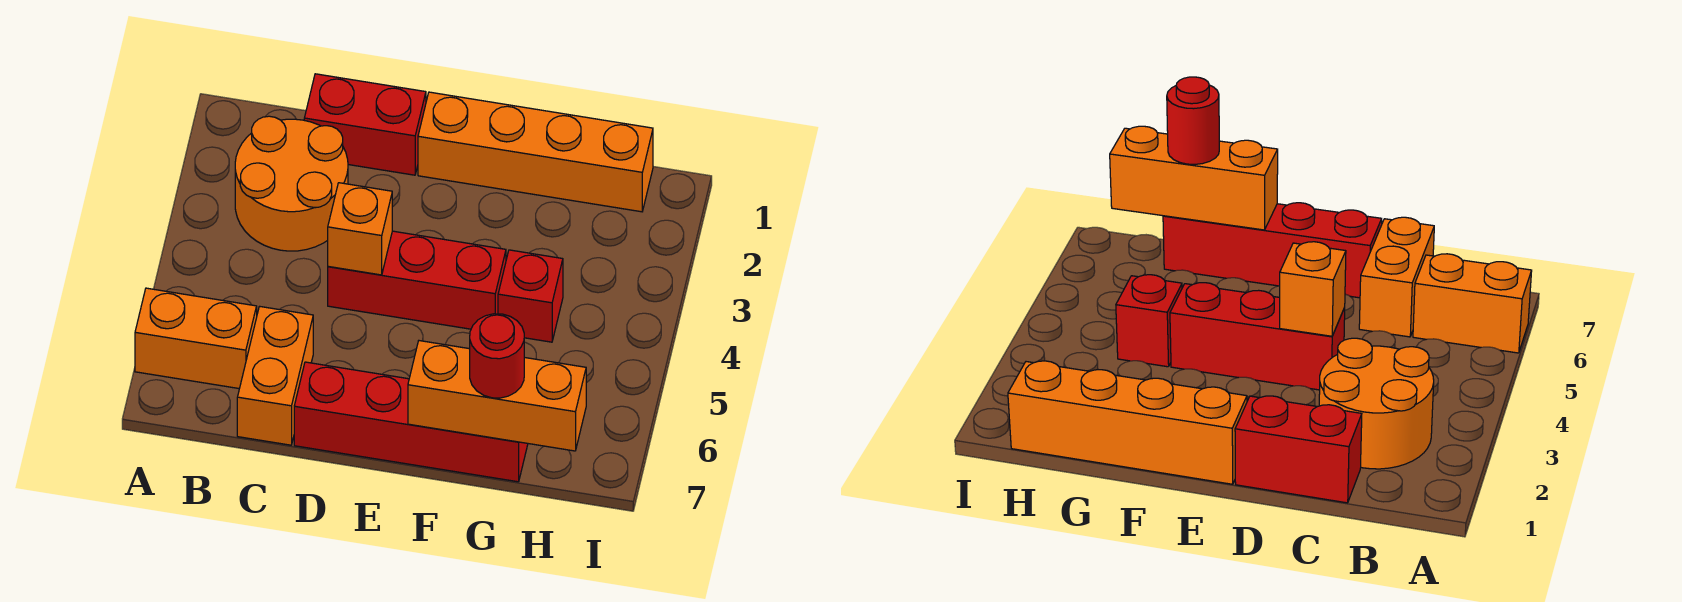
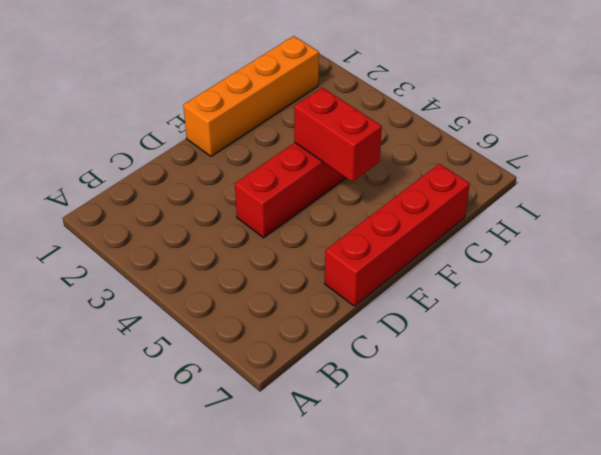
red brick F4:F5 level 2 -> red brick C1:D1 level 1
none -> orange brick A6:B6 level 1
none -> orange round brick B2:C3 level 1

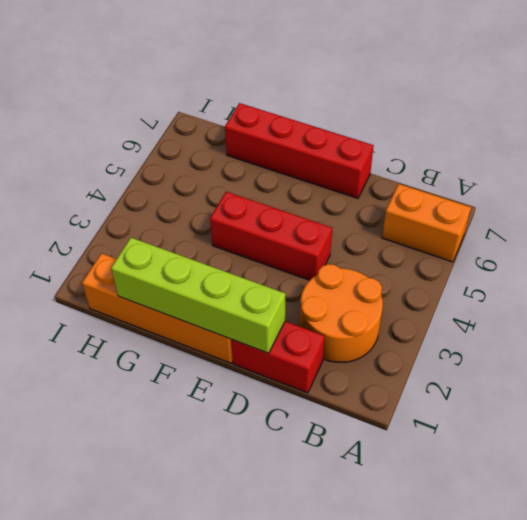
lime brick D1:G1 level 2 -> none
none -> orange brick C6:C7 level 1
none -> red brick G4 level 1

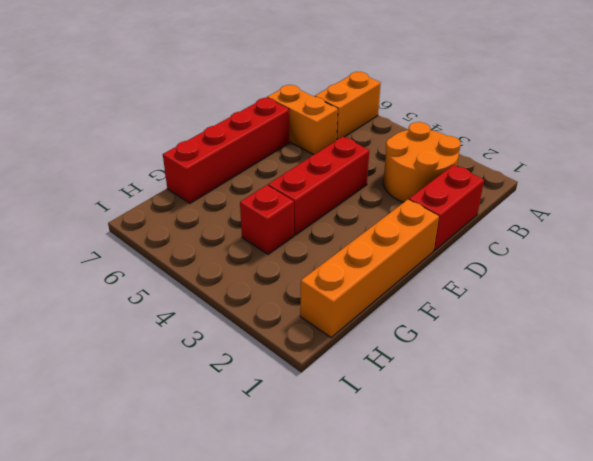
none -> orange brick D4 level 2
none -> orange brick F7:H7 level 2

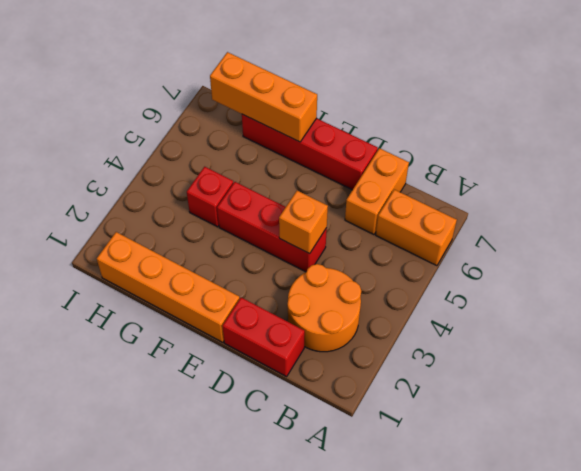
none -> red round brick G7 level 3

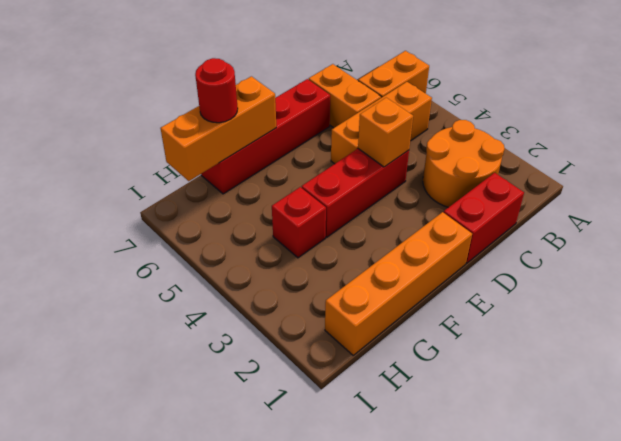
orange brick B5:D5 level 1 -> none

